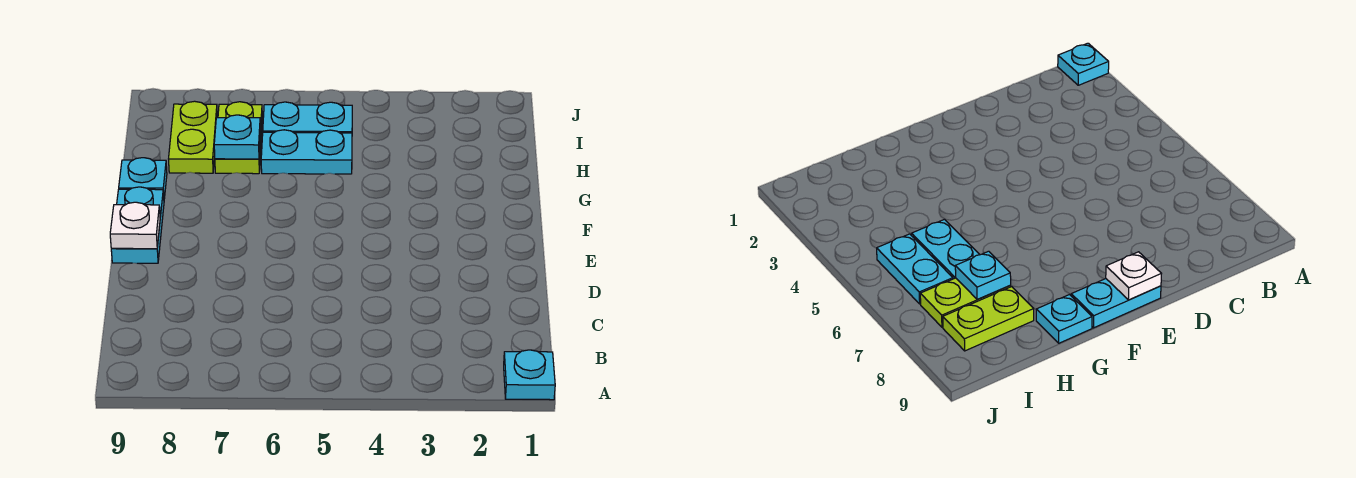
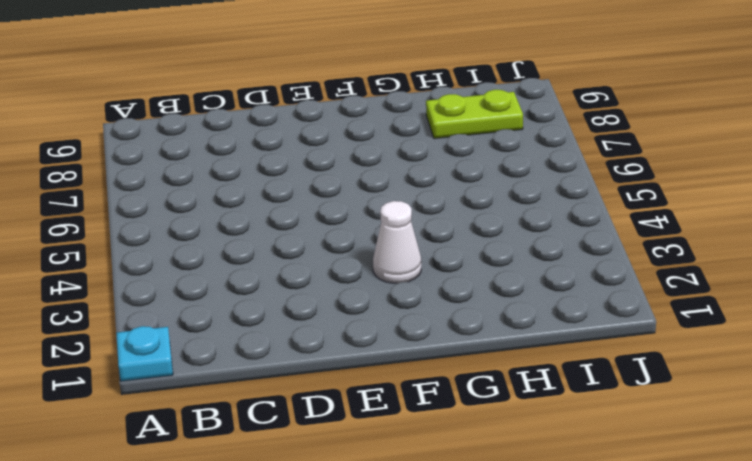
white cone F3 level 1 -> none
none -> cyan plate E9:F9 level 1
none -> cyan plate G9 level 1

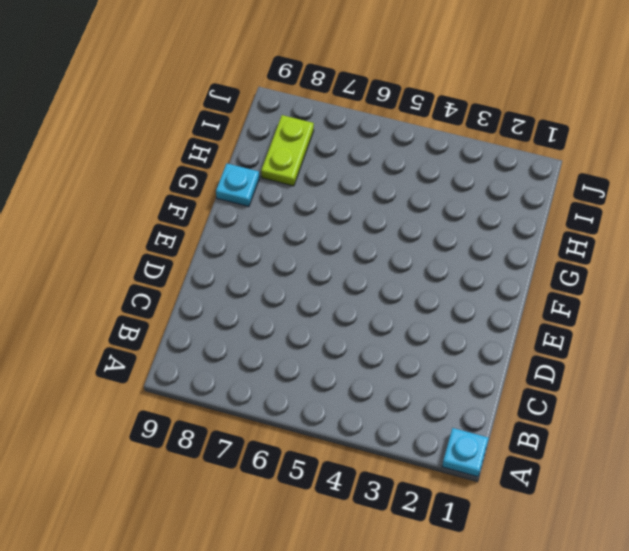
none -> cyan plate E9:F9 level 1
none -> cyan plate H5:H6 level 1

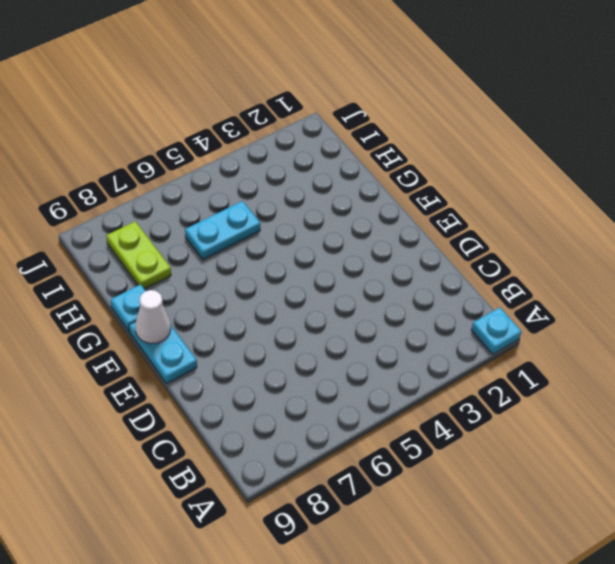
white cone F9 level 2 -> none
none -> lime plate H7:I7 level 1
none -> cyan plate I5:I6 level 1

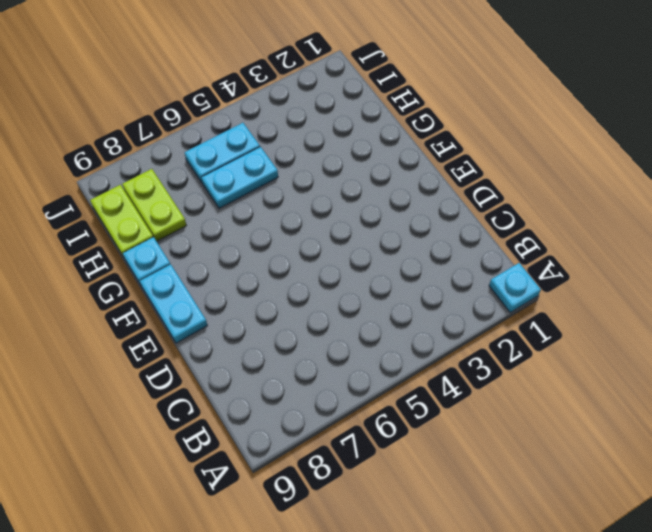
lime plate H9:I9 level 1 -> lime plate H7:I7 level 1
none -> white plate E9 level 2
none -> cyan plate H7 level 2

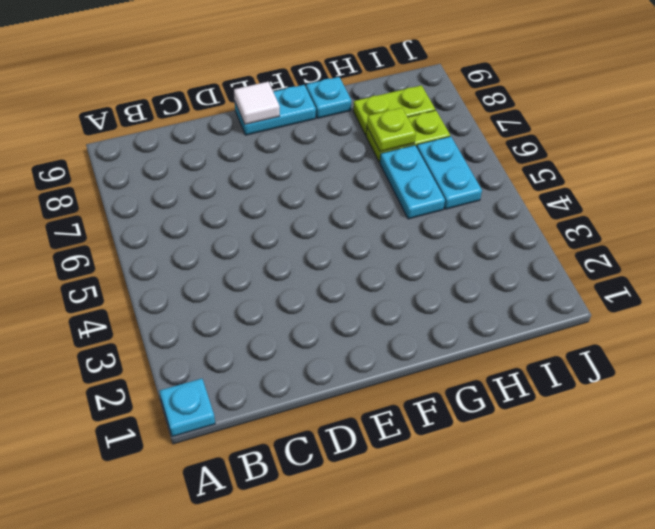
white tile E9 level 2 -> white plate E9 level 2
lime plate H7 level 2 -> cyan plate H7 level 2

